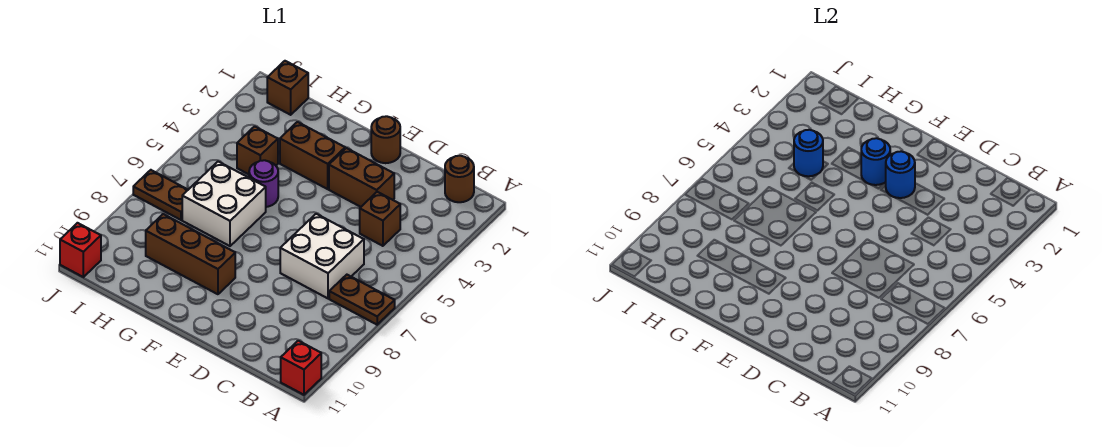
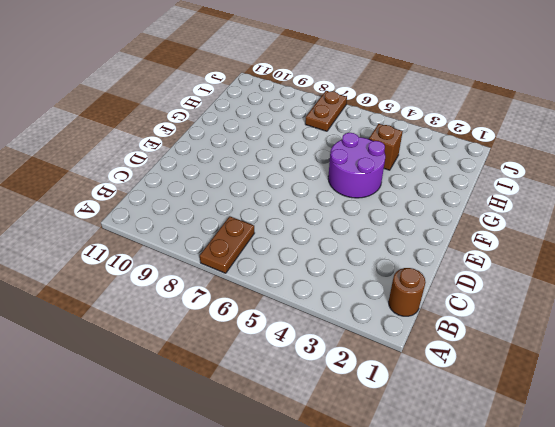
purple round brick F4:G5 level 1 -> purple round brick G5 level 1
none -> red brick A11 level 1
none -> brown brick C4 level 1
none -> white brick C6:D7 level 1

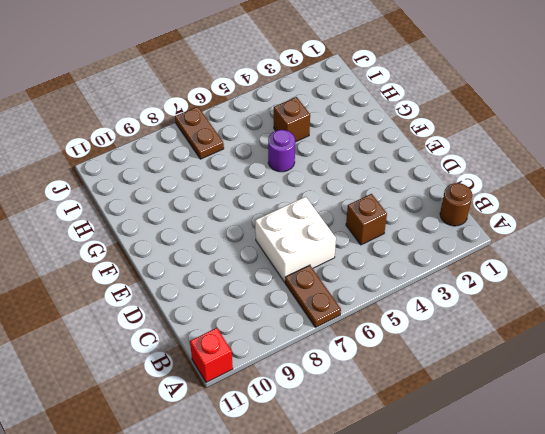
none -> brown brick D3:E3 level 1
none -> brown round brick E1 level 1
none -> brown brick F3:G3 level 1

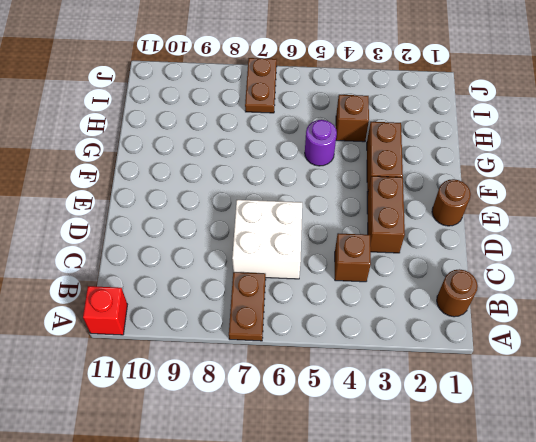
none -> brown brick F9:H9 level 1
none -> white brick G6:H7 level 1
none -> brown brick I1 level 1

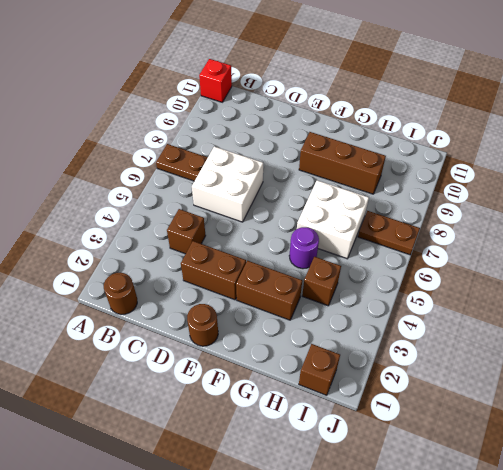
none -> red brick J11 level 1
none -> blue round brick E3 level 2
none -> blue round brick F3 level 2

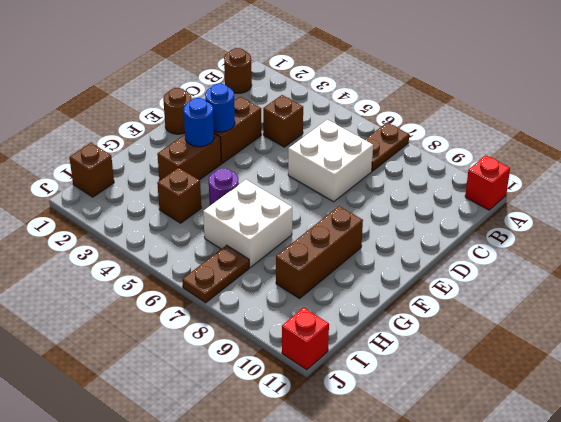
none -> blue round brick H4 level 2

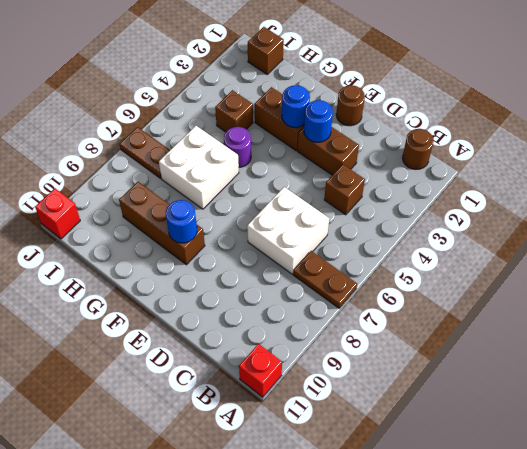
blue round brick F9 level 2 -> blue round brick H4 level 2

